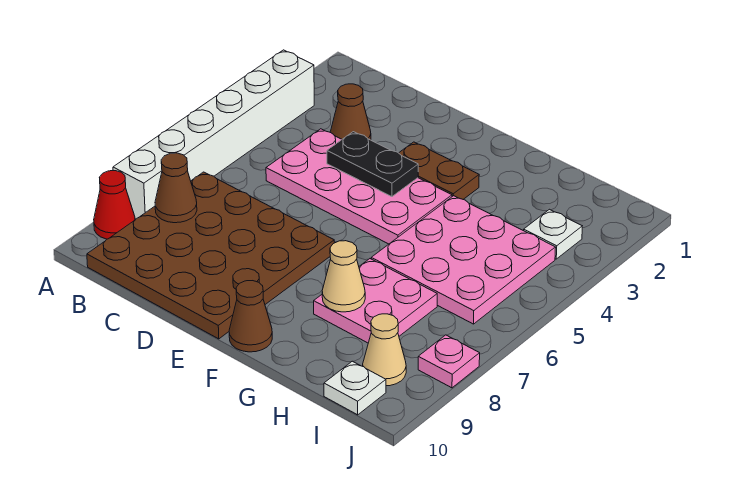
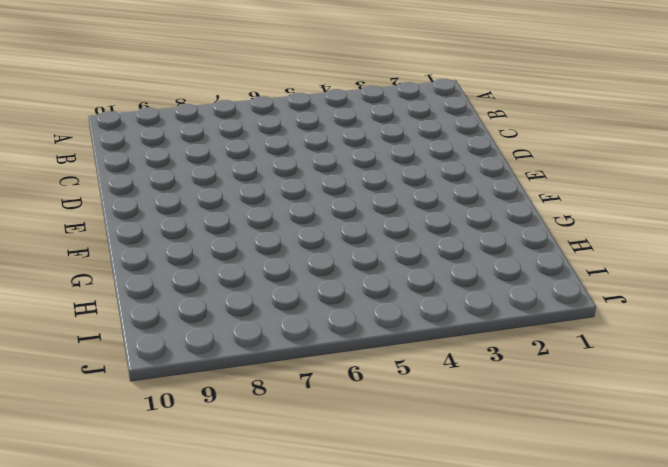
none -> white brick A3:A8 level 1
none -> red cone A9 level 1
none -> brown plate B7:E10 level 1

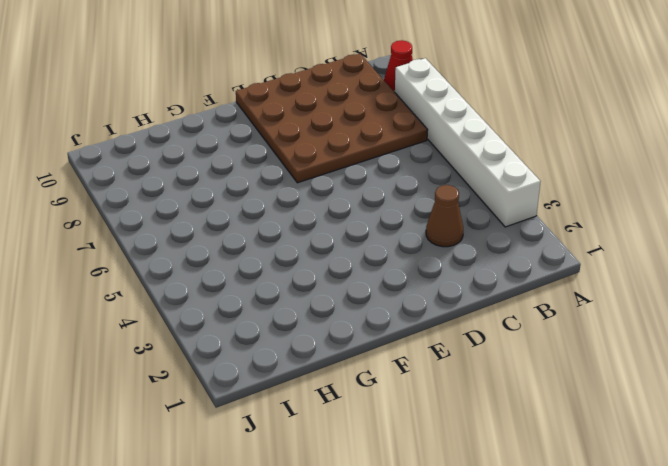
none -> pink plate C4:F5 level 1
none -> brown plate E3:F3 level 1
none -> brown cone F10 level 1

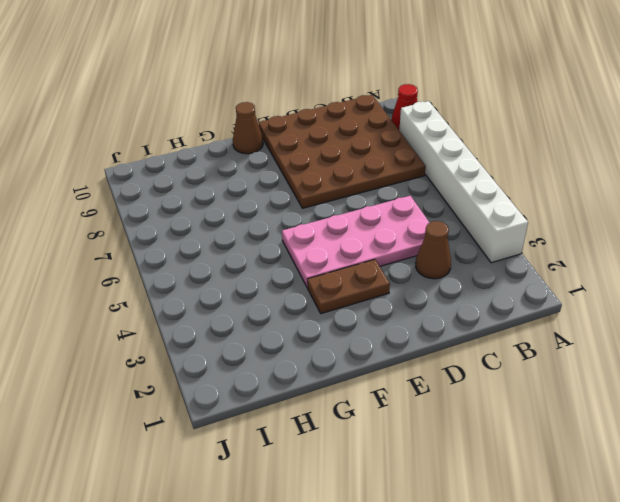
none -> pink plate G4:I6 level 1
none -> pink plate G7:H8 level 1
none -> white plate I3 level 1

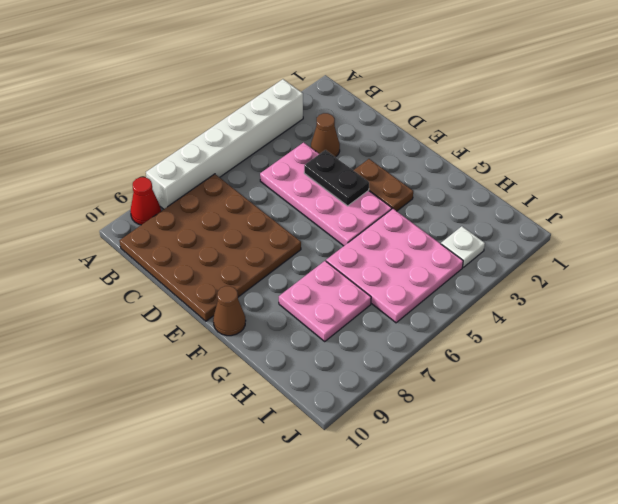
none -> tan cone I9 level 1
none -> white plate I10 level 1
none -> pink plate J8 level 1

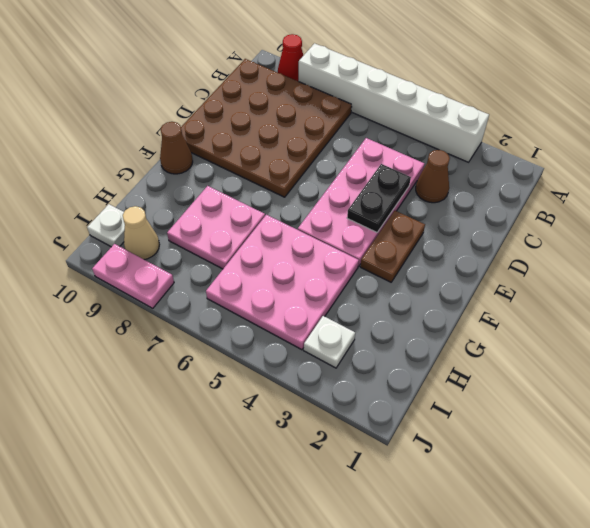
pink plate J8:J9 level 1 -> pink plate J8 level 1
none -> brown cone B8 level 2
none -> tan cone G8 level 2

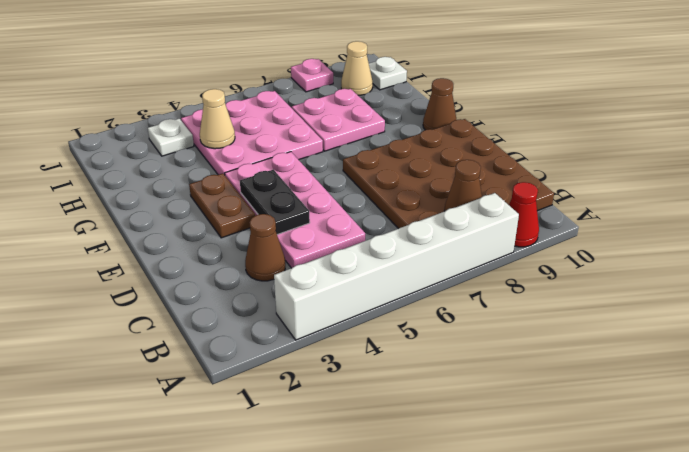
tan cone H4 level 2 -> tan cone G8 level 2

